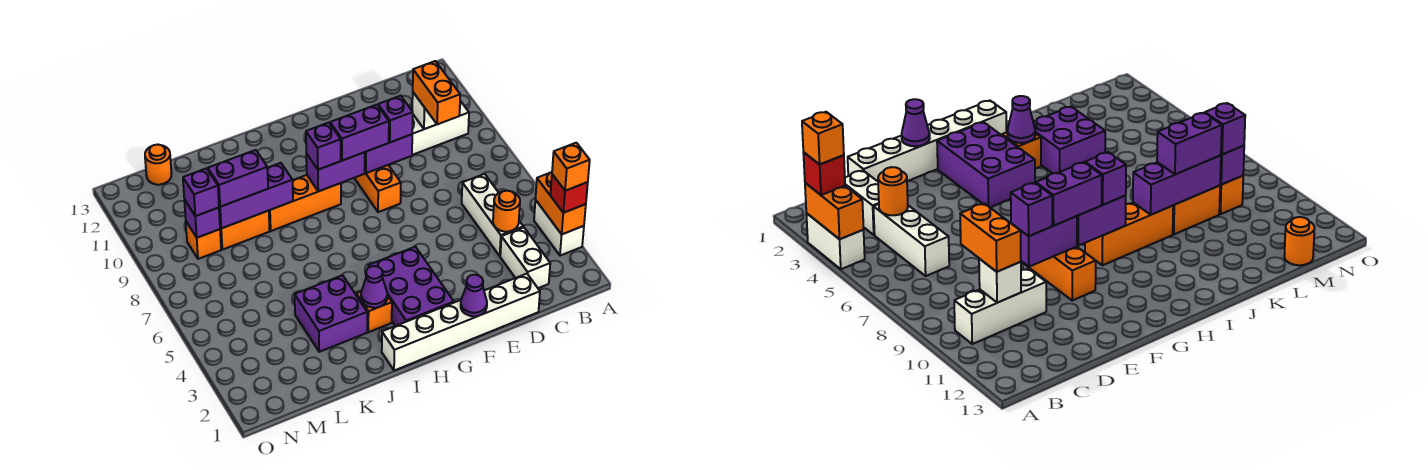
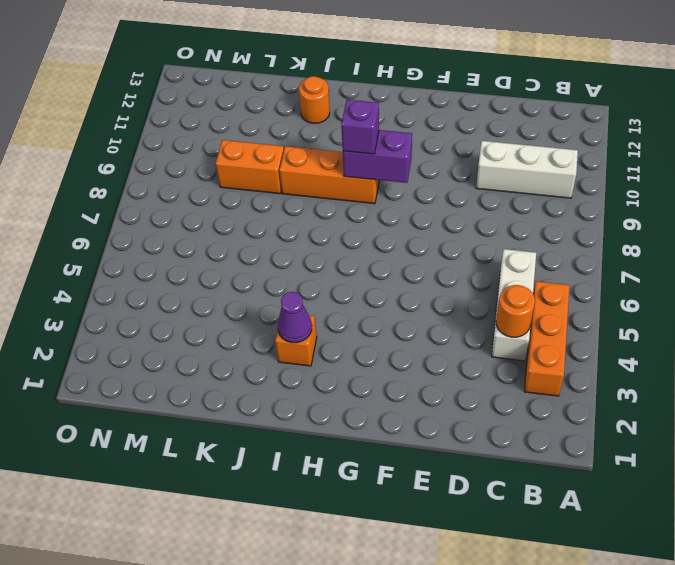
orange brick B3:B5 level 1 -> orange brick F8:F10 level 1
orange round brick J12 level 1 -> orange round brick M13 level 1
none -> white brick A3:A4 level 1
none -> white brick C2:C3 level 1
none -> white brick D1:I1 level 1
none -> purple brick G2:H4 level 1

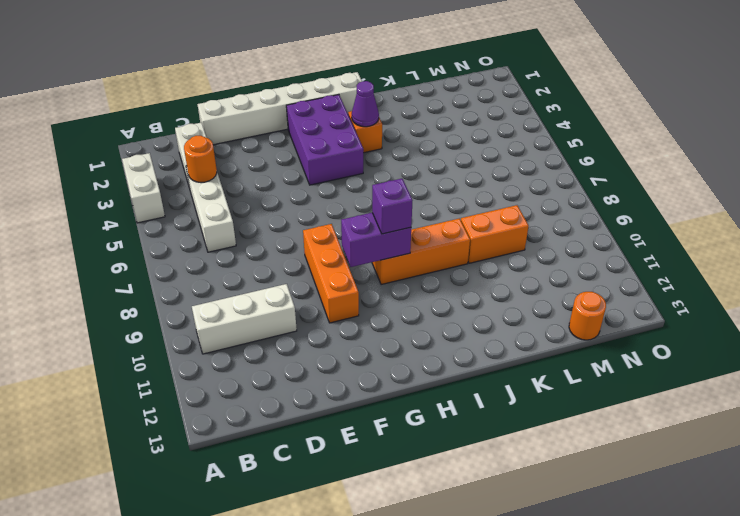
none -> purple brick J3:K4 level 1
none -> orange brick M9 level 1
none -> orange brick A3:A4 level 2
none -> white brick C10 level 2

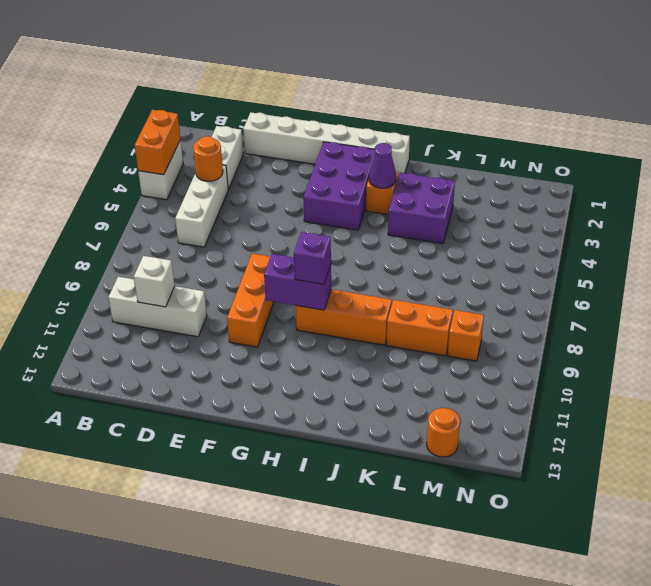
none -> purple brick E9:F9 level 2
none -> purple cone F1 level 2
none -> purple brick J9:L9 level 2
none -> purple brick M9 level 2

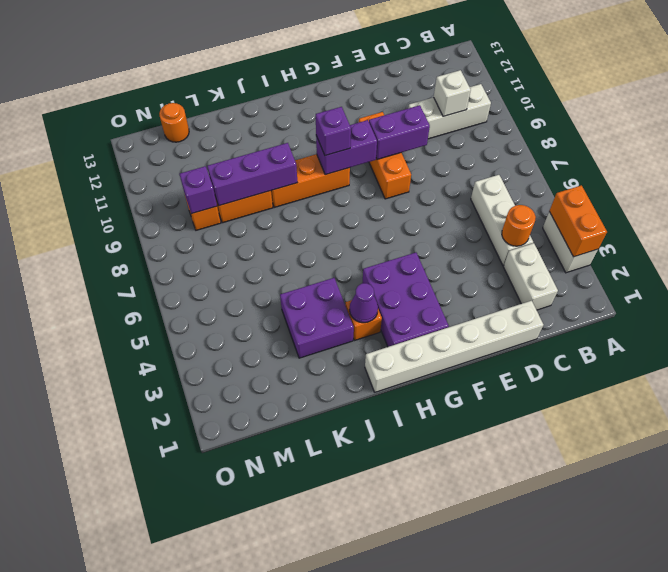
none -> purple cone F1 level 2
none -> red brick A3 level 3
none -> orange brick C9:C10 level 3
none -> purple brick E9 level 3

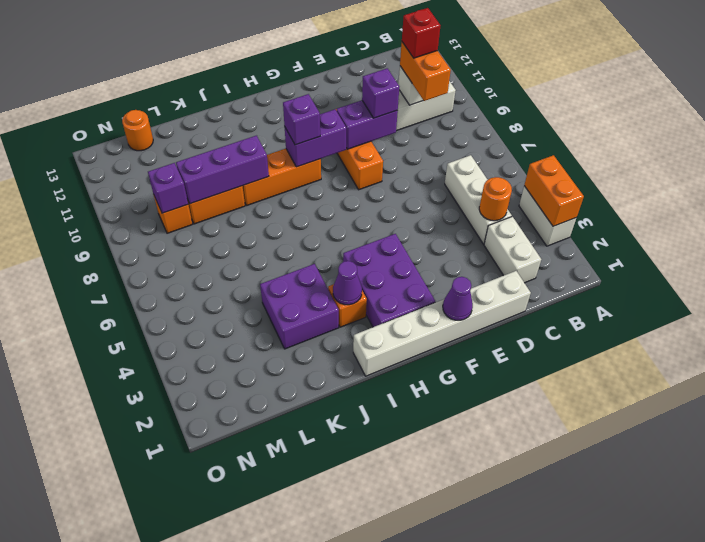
red brick C10 level 4 -> red brick A3 level 3
none -> purple brick F9:G9 level 3
none -> purple brick K9:L9 level 3
none -> purple brick M9 level 3
none -> orange brick A3 level 4

